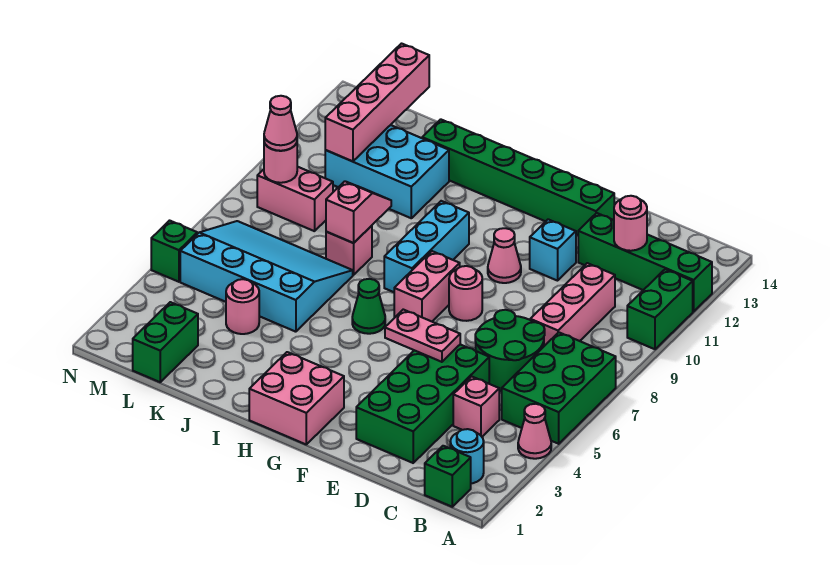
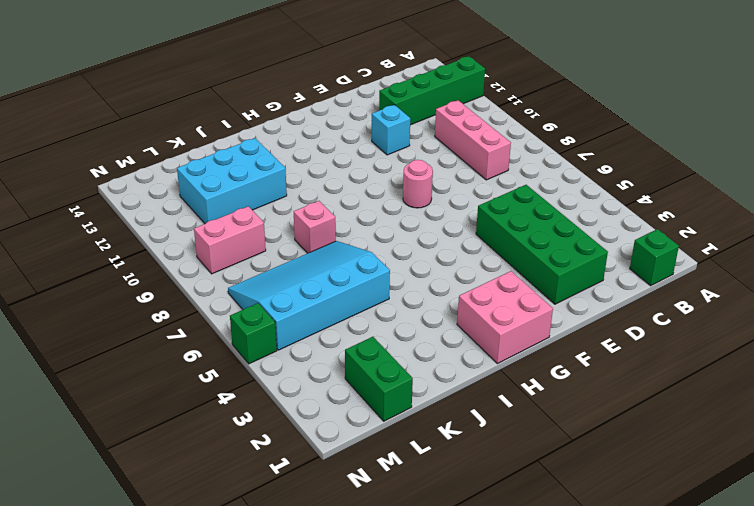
none -> pink cone A4 level 1
none -> green brick A5:B7 level 1
none -> green brick A10:A11 level 1
none -> cyan round brick B2 level 1

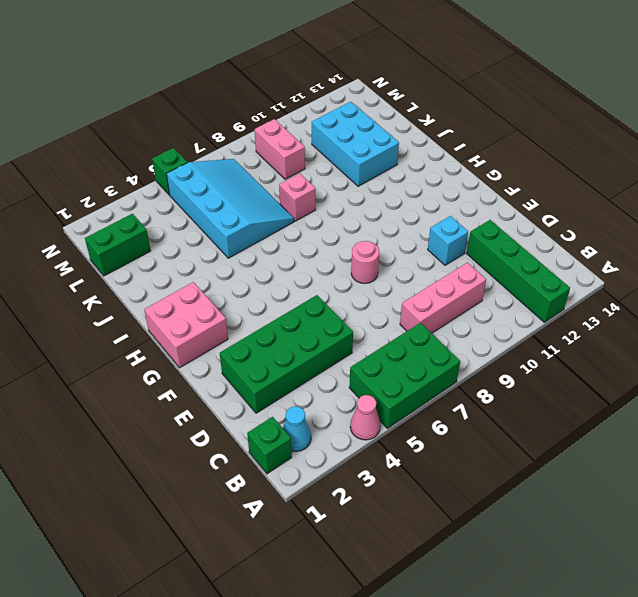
cyan cone B2 level 1 -> cyan round brick B2 level 1
none -> green brick A10:A11 level 1
none -> pink brick C4 level 1
none -> green round brick C6:D7 level 1
none -> green brick E13:J13 level 1

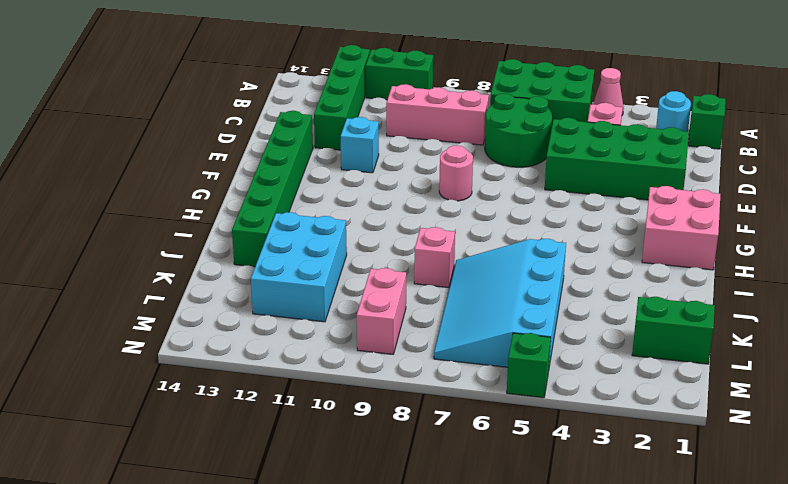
none -> pink cone F10 level 1
none -> pink brick G7:G8 level 1
none -> green cone H6 level 1
none -> cyan brick H8:H10 level 1

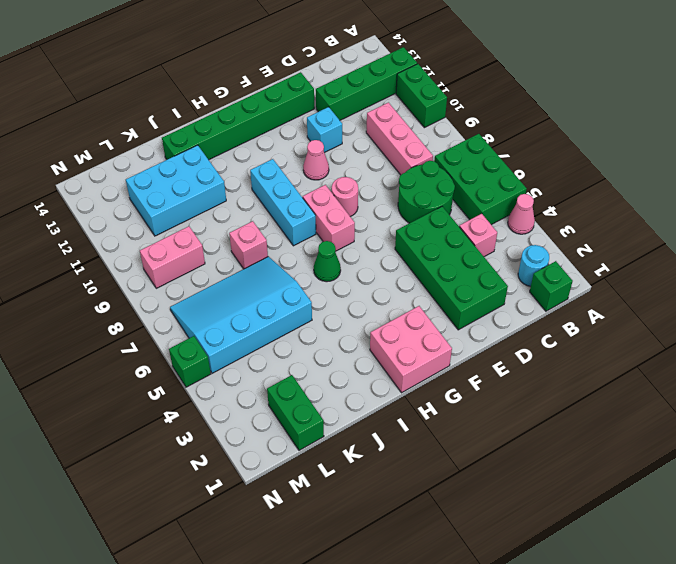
none -> pink round brick K4 level 1
none -> pink round brick C12 level 2
none -> pink plate E5:F5 level 2
none -> pink slope J8:J9 level 2 top 8

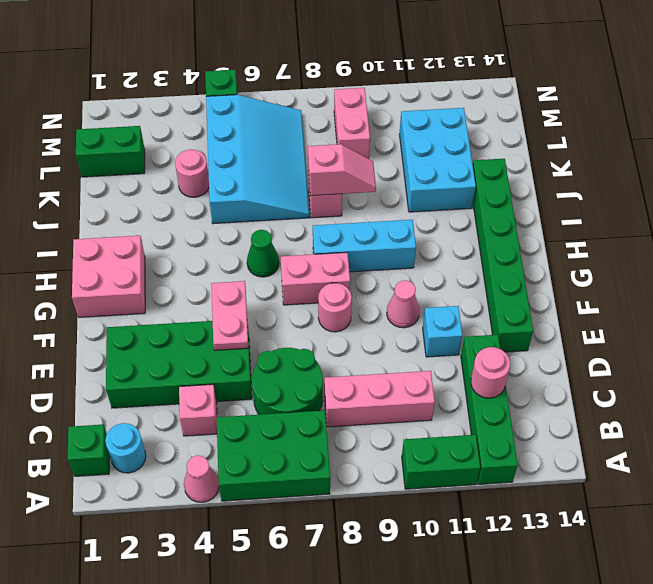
none -> pink brick L11:L14 level 2
none -> pink round brick M9 level 2
none -> pink cone M9 level 3

